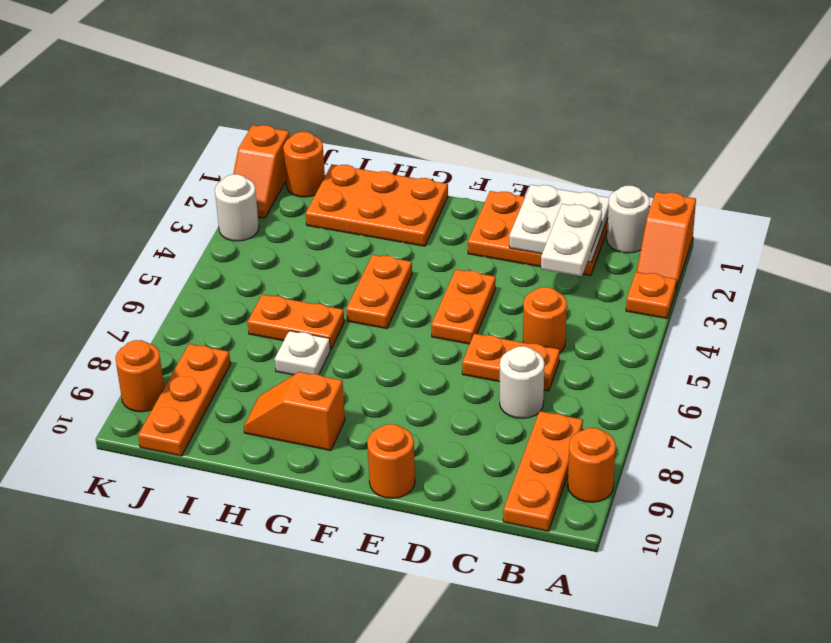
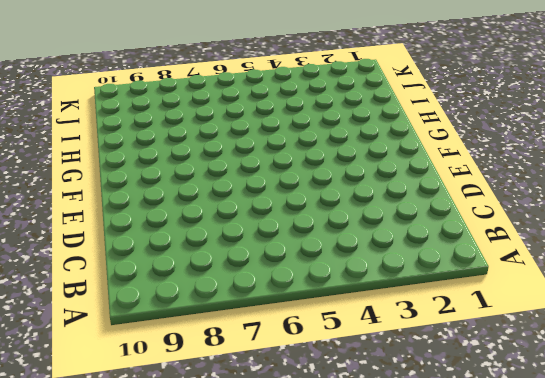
none -> orange slope A1:A2 level 1 top 1
none -> orange plate A3 level 1
none -> orange round brick A9 level 1

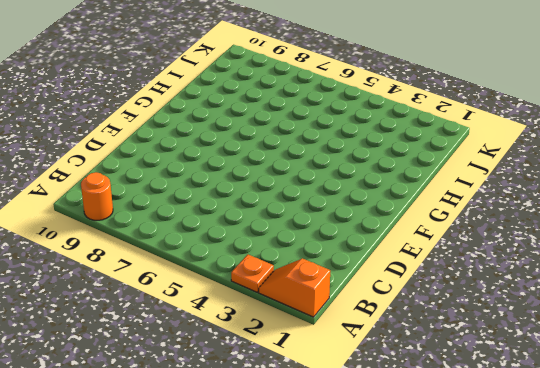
none -> white round brick B1 level 1
none -> orange plate B8:B10 level 1
none -> orange plate C1:E2 level 1

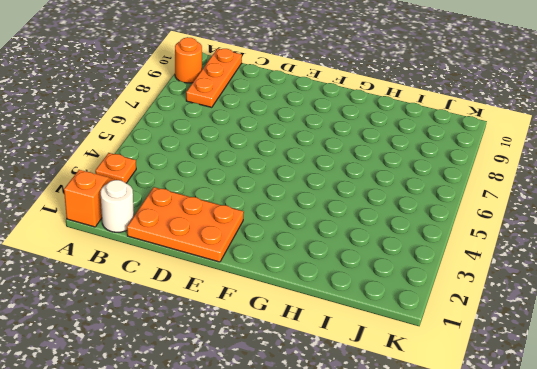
none -> orange round brick C5 level 1
none -> orange plate C6:D6 level 1
none -> white round brick C7 level 1

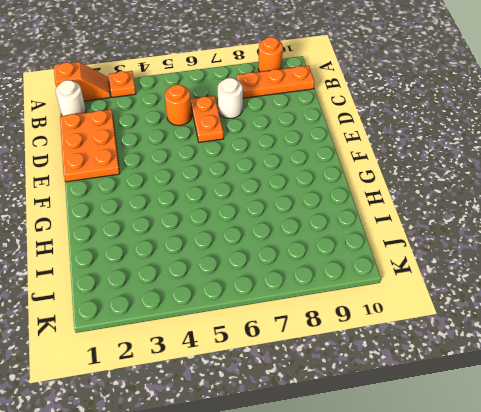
none -> orange plate E4:E5 level 1
none -> orange round brick E10 level 1
none -> orange plate G1:I2 level 1

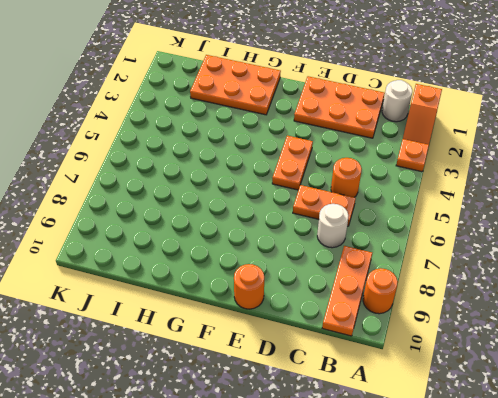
none -> orange plate G4:G5 level 1
none -> orange slope G9:H9 level 1 top G
none -> orange plate H6:I6 level 1

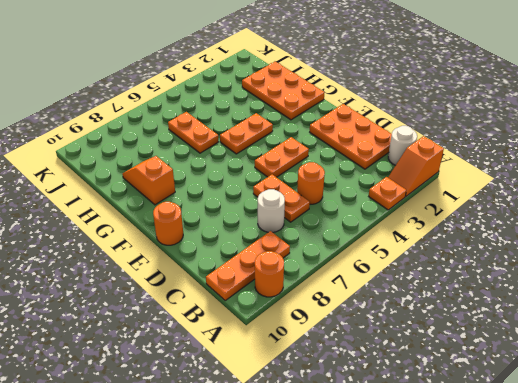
none -> white plate H7 level 1
none -> orange round brick J1 level 1
none -> orange plate J8:J10 level 1

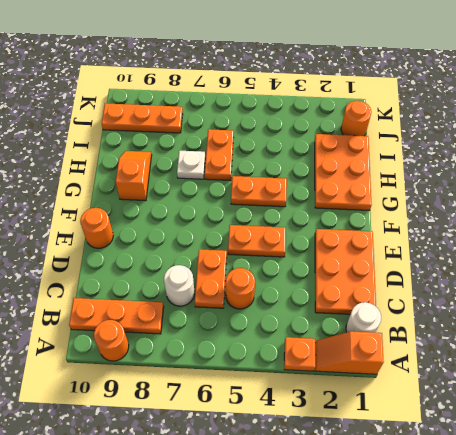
none -> orange slope K1:K2 level 1 top 1
none -> white round brick K3 level 1
none -> orange round brick K9 level 1

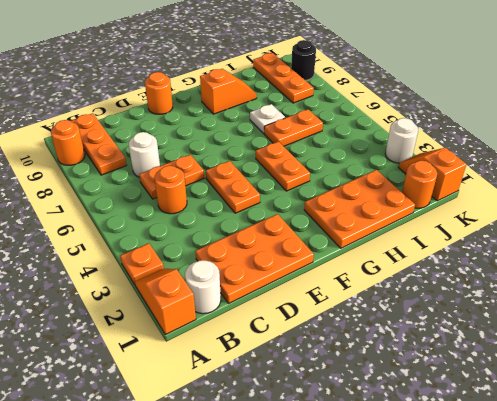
black round brick K9 level 1 -> orange round brick K9 level 1
none -> white plate C1:D2 level 2
none -> white plate C2:C3 level 3

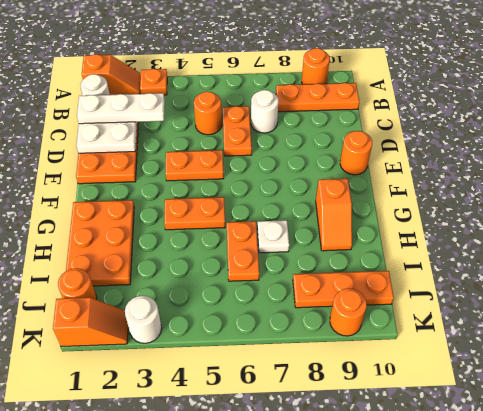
white plate C1:C3 level 3 -> white plate C2:C3 level 3

